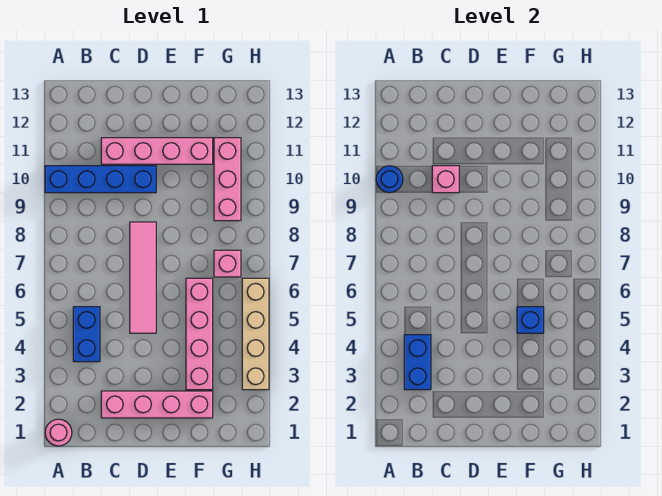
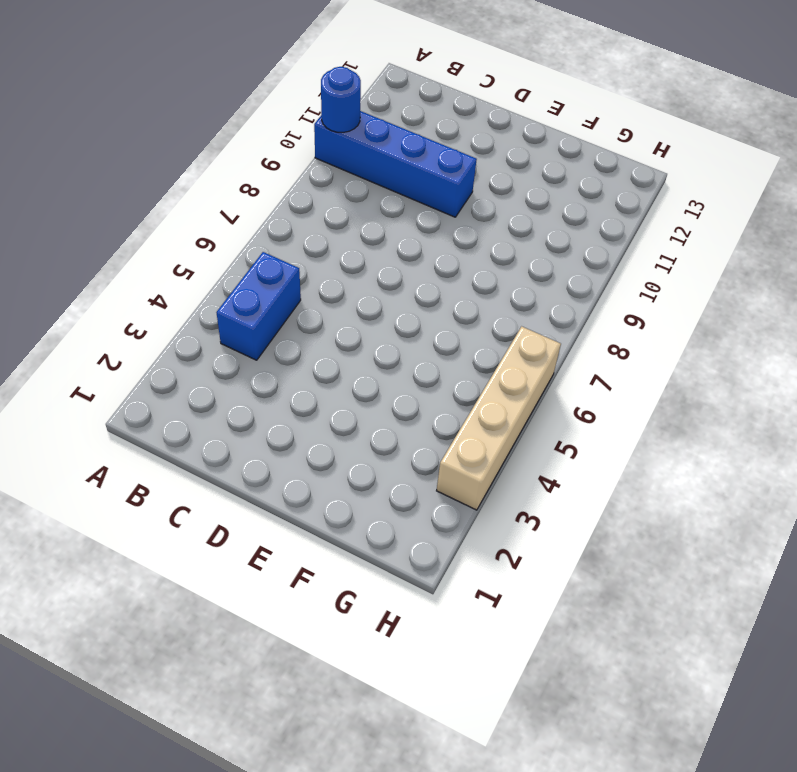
none -> pink round brick A1 level 1
none -> pink brick C2:F2 level 1
none -> pink brick C11:F11 level 1

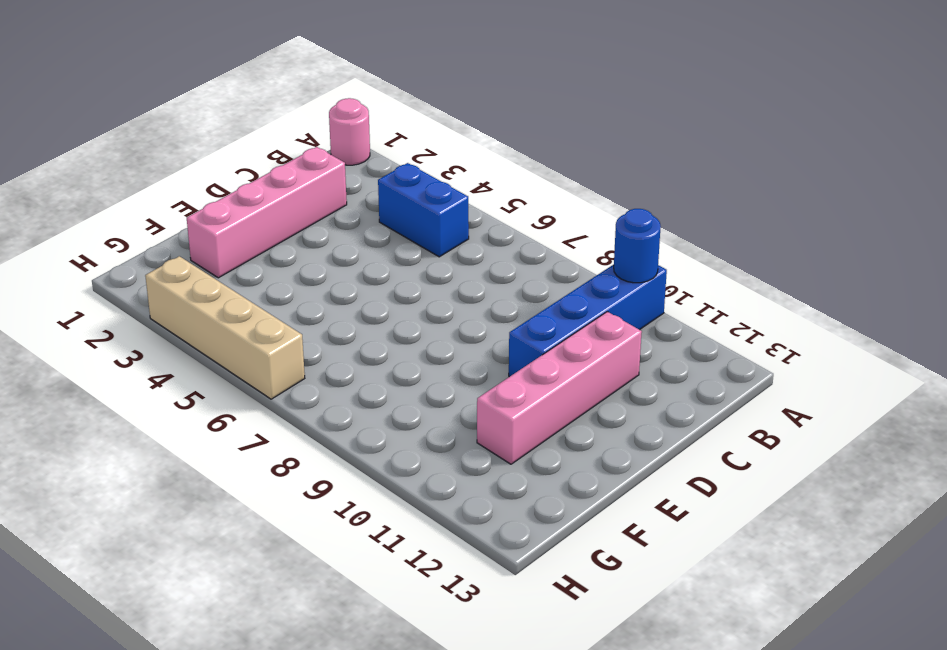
none -> pink tile D5:D8 level 1
none -> pink brick F3:F6 level 1
none -> pink brick G7 level 1

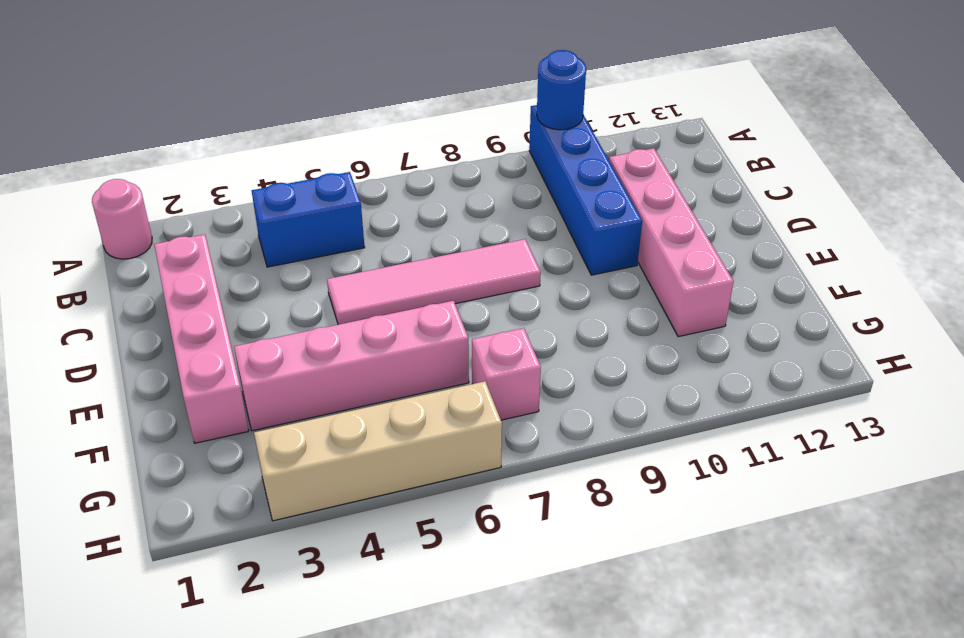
none -> pink brick G9:G11 level 1
none -> blue brick B3:B4 level 2
none -> pink brick C10 level 2

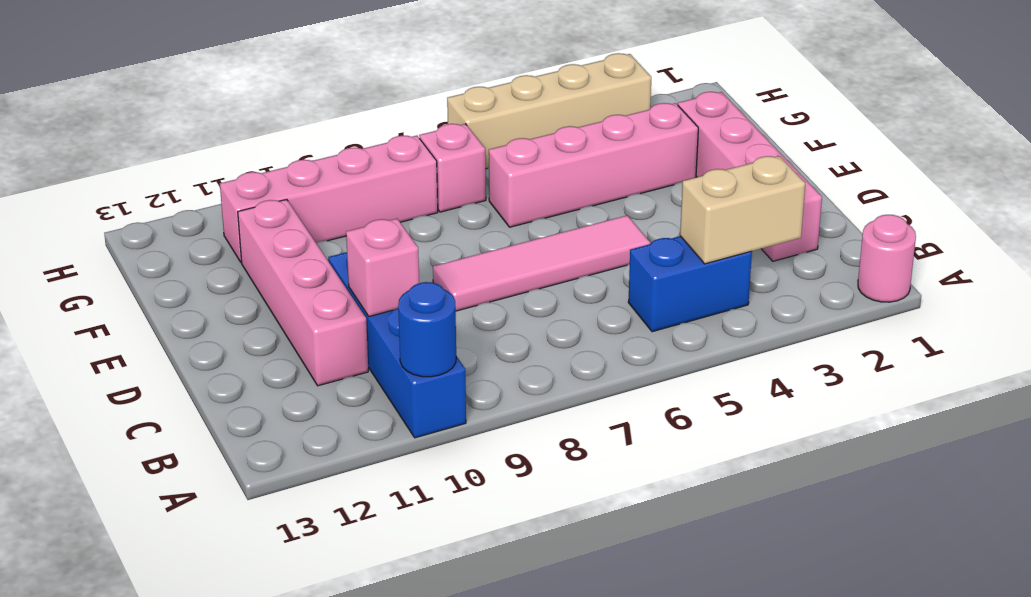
tan brick B3:B4 level 2 -> blue brick B3:B4 level 2
pink brick G8:G11 level 1 -> pink brick G9:G11 level 1
none -> blue brick F5 level 2

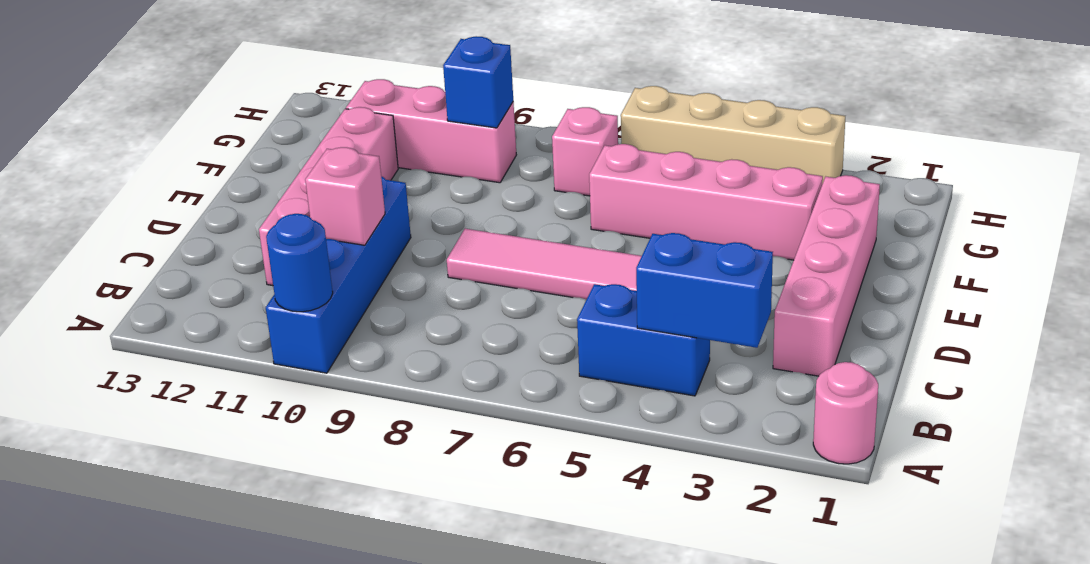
blue brick G9 level 2 -> blue brick F5 level 2

